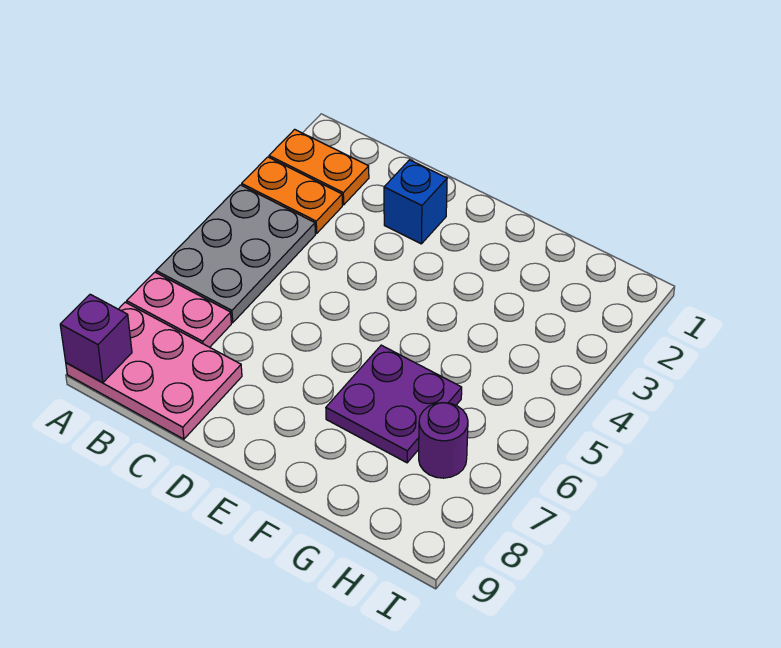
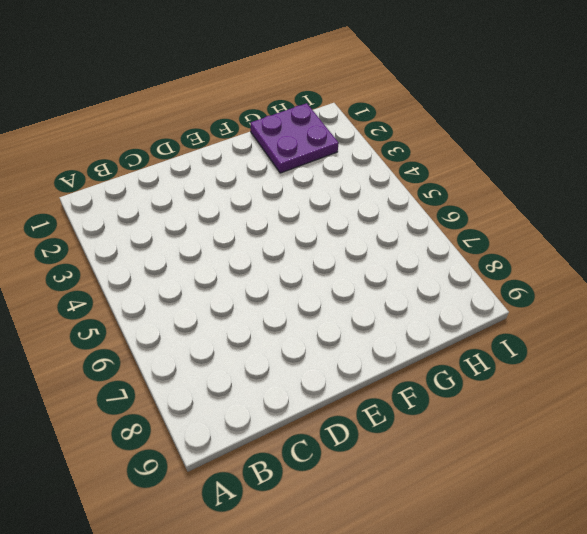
purple plate G1:H2 level 1 -> purple plate F6:G7 level 1
none -> orange plate A2:B2 level 1
none -> orange plate A3:B3 level 1

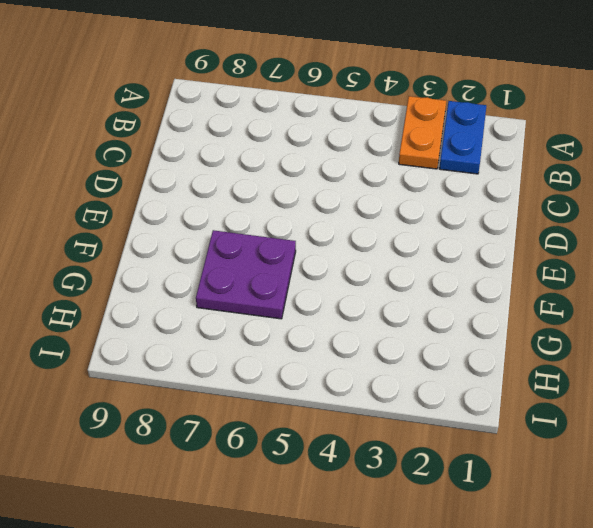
blue plate A2:B2 level 1 -> orange plate A2:B2 level 1
none -> grey plate A4:B6 level 1
none -> pink plate A7:B7 level 1

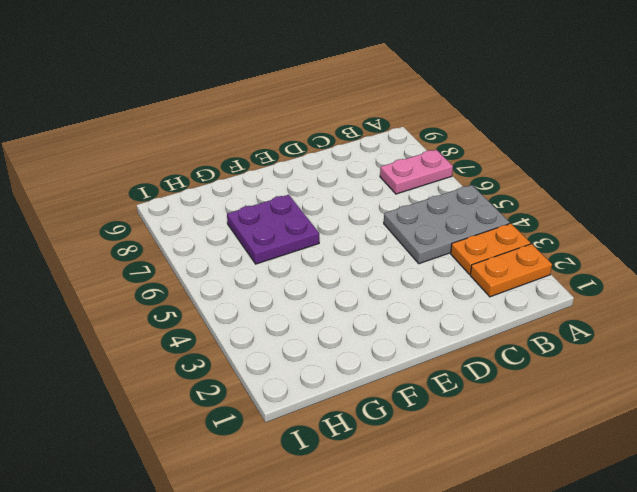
grey plate A4:C5 level 1 -> grey plate A4:B6 level 1
none -> pink plate A8:C9 level 1
none -> blue brick D2 level 1

